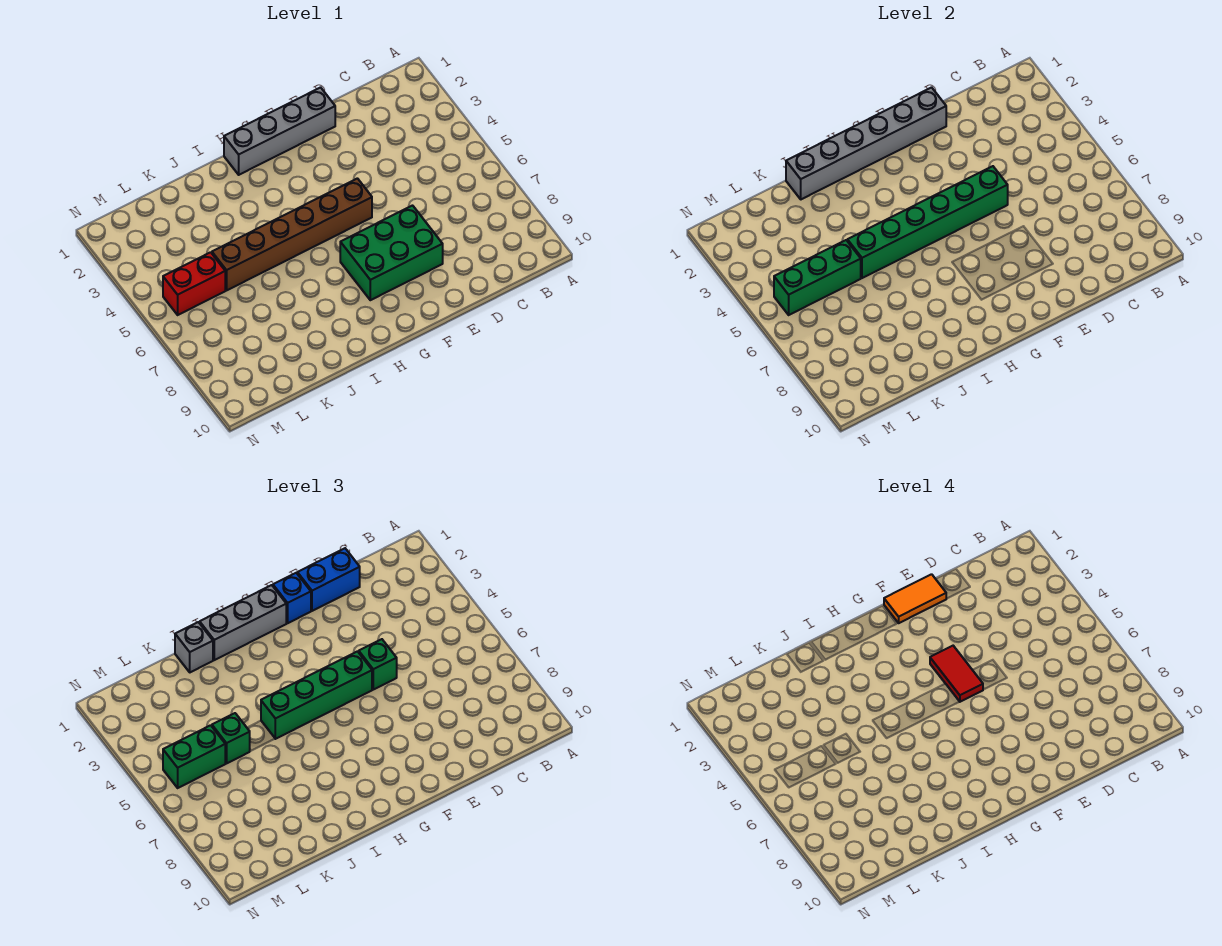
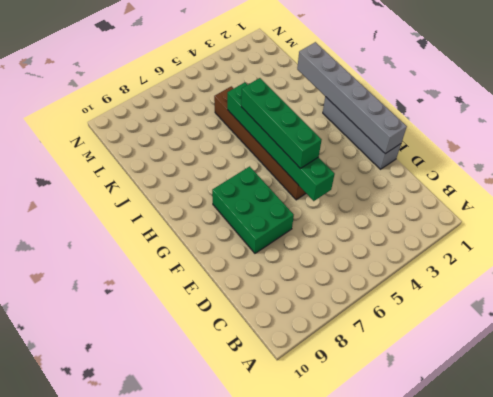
none -> red brick L5:M5 level 1
none -> green brick K5:M5 level 2
none -> blue brick D1:E1 level 3

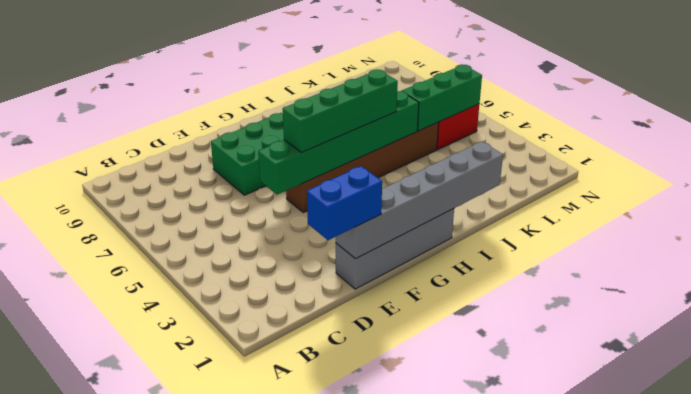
none -> green brick E5 level 3
none -> blue brick F1 level 3
none -> grey brick G1:I1 level 3

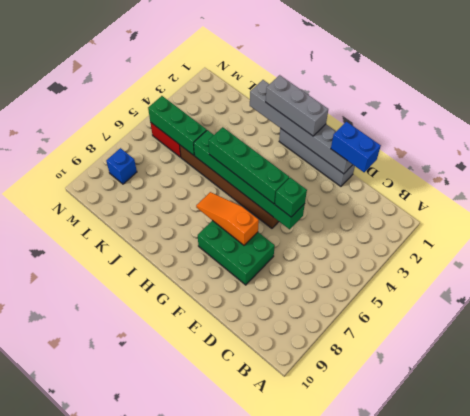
orange slope F7:H7 level 2 top F -> none
blue brick M8 level 1 -> blue brick F1 level 3
none -> grey brick J1 level 3
none -> green brick K5 level 3
none -> green brick L5:M5 level 3

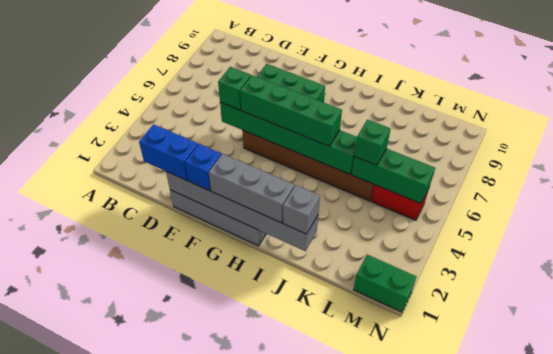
green brick M1:N1 level 1 -> green brick L5:M5 level 3
none -> orange tile E1:F1 level 4
none -> red tile F4:F5 level 4

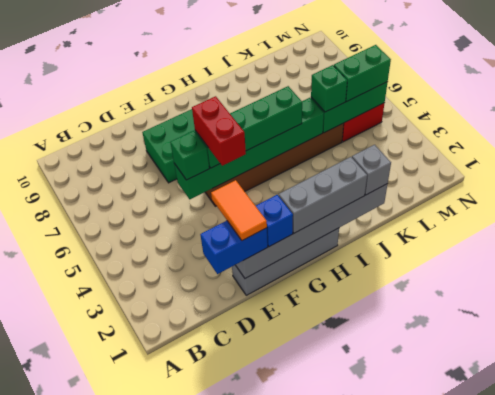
orange tile E1:E2 level 4 -> orange tile E1:F1 level 4
red brick F4:F5 level 4 -> red tile F4:F5 level 4

